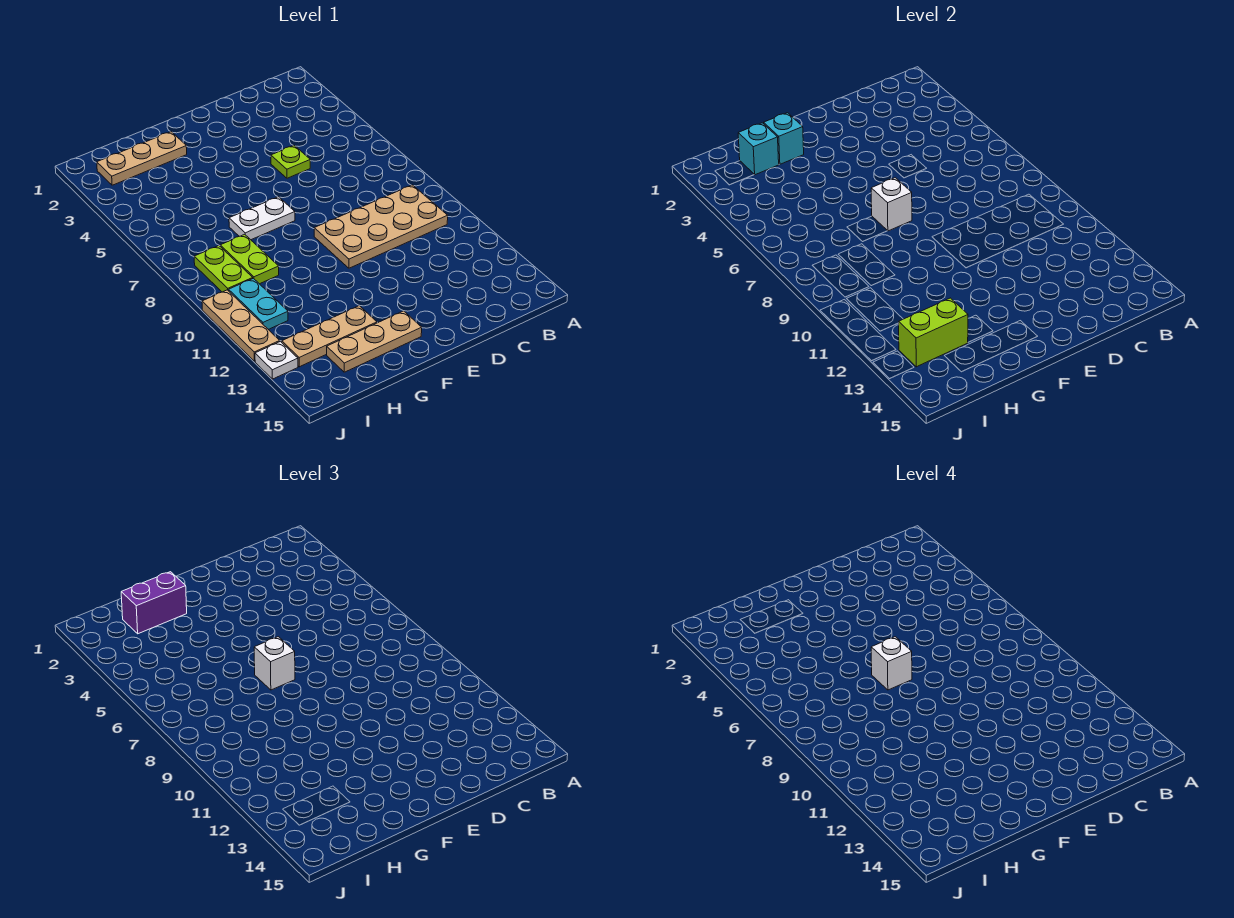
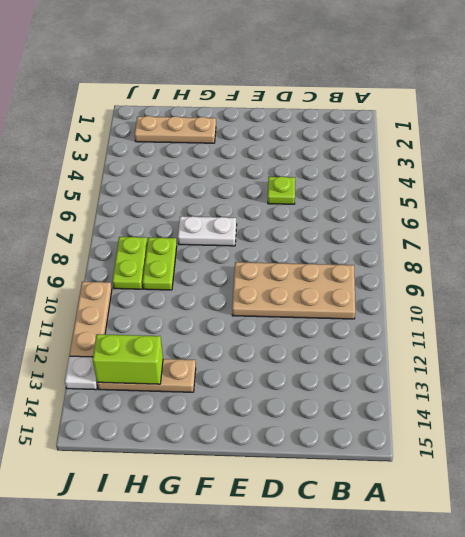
none -> tan plate F14:H14 level 1
none -> cyan plate I10:I11 level 1
none -> white brick F7 level 2

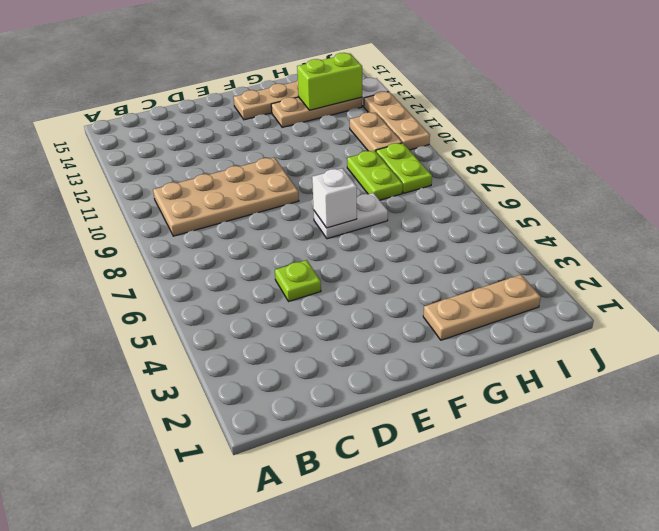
tan plate I10:I11 level 1 -> cyan plate I10:I11 level 1
none -> cyan brick G2 level 2
none -> cyan brick H2 level 2
none -> white brick F7 level 3

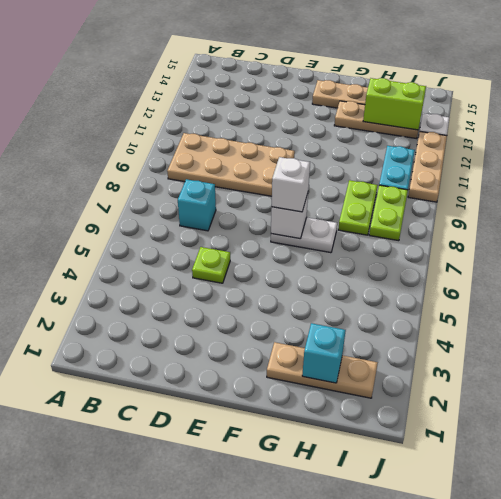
cyan brick C7 level 1 -> cyan brick G2 level 2
none -> purple brick G2:H2 level 3
none -> white brick F7 level 4

